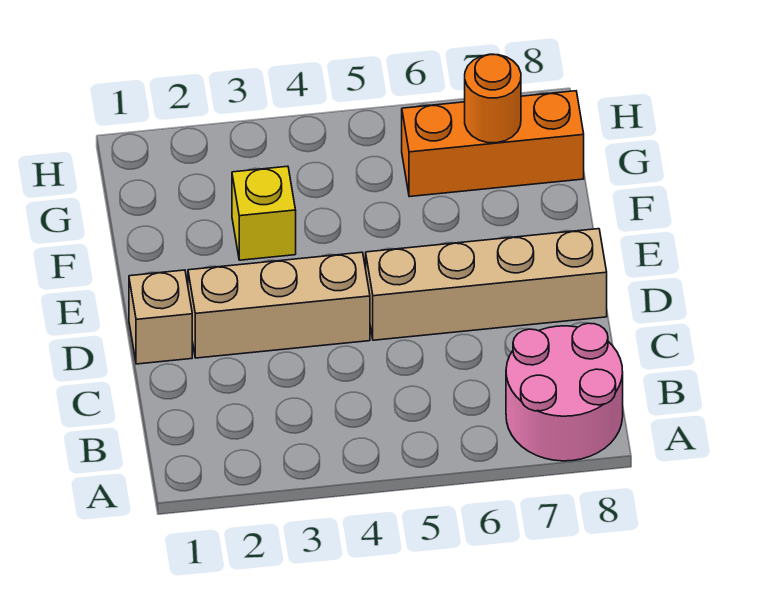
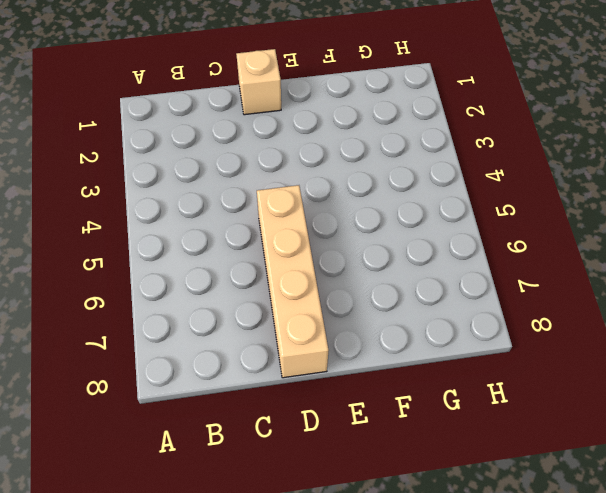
none -> pink round brick A7:B8 level 1
none -> tan brick D2:D4 level 1

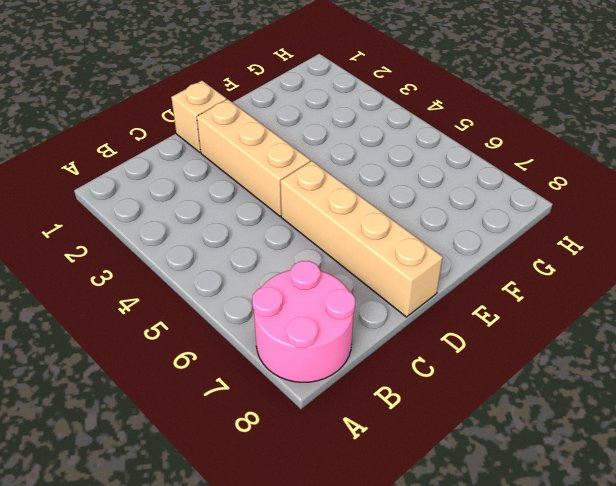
none -> yellow brick F3 level 1
none -> orange brick G6:G8 level 1

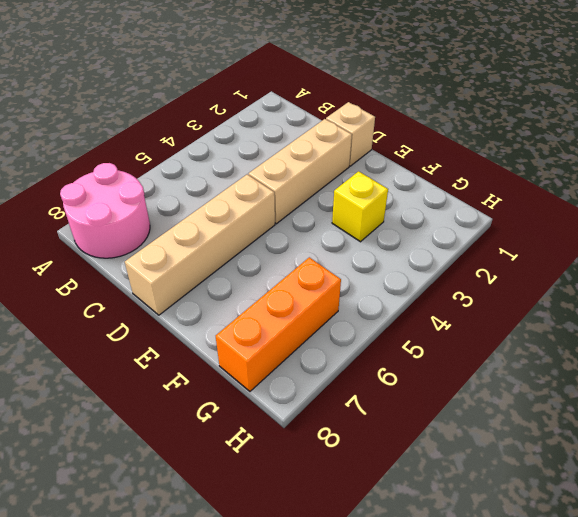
none -> orange round brick G7 level 2

